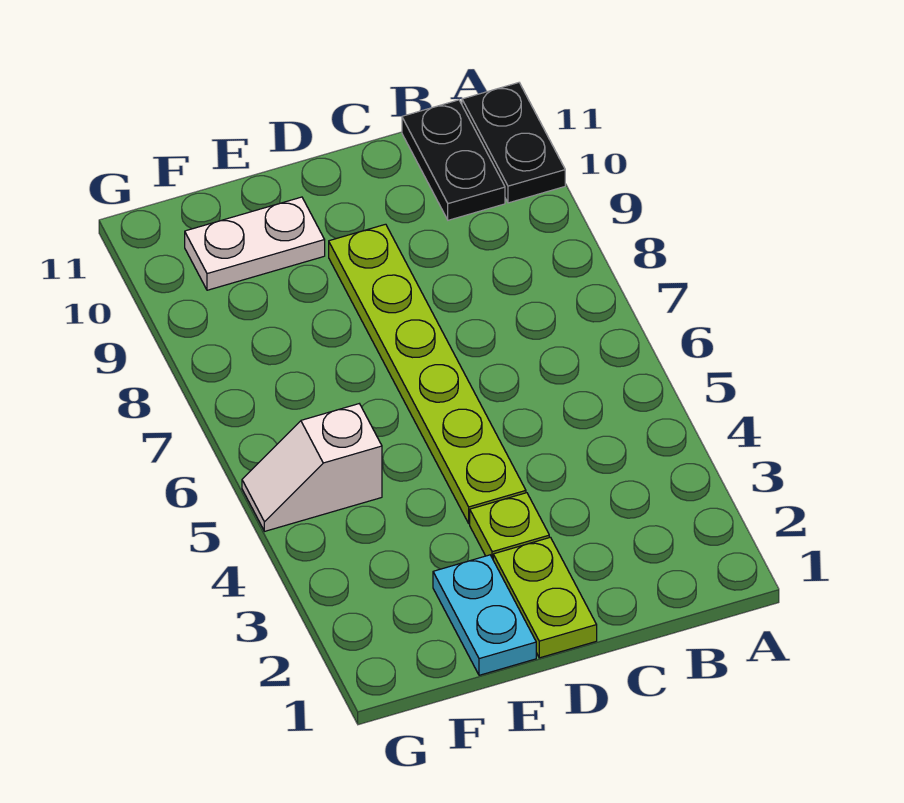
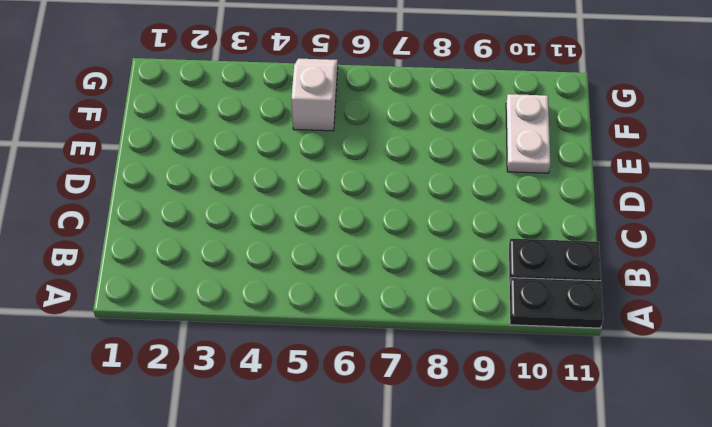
none -> lime plate D1:D2 level 1
none -> lime plate D3 level 1

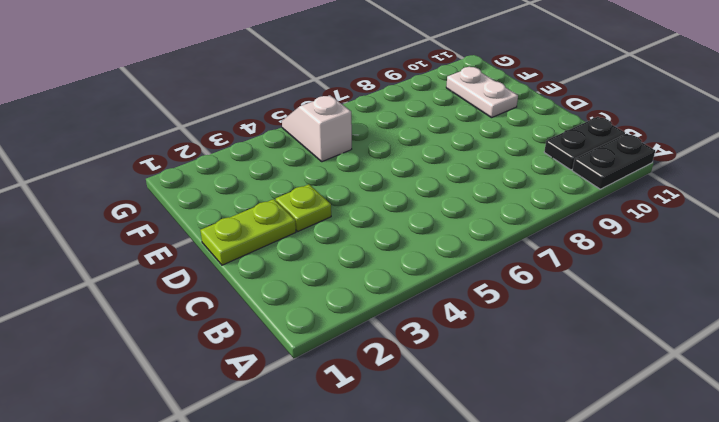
none -> lime plate D4:D9 level 1
none -> cyan plate E1:E2 level 1

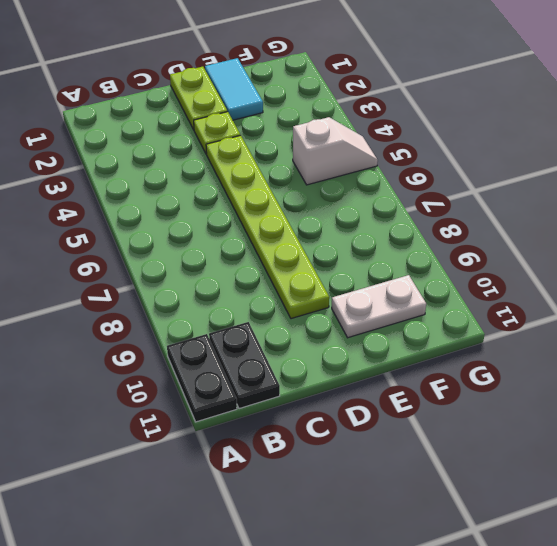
cyan tile E1:E2 level 1 -> cyan plate E1:E2 level 1

